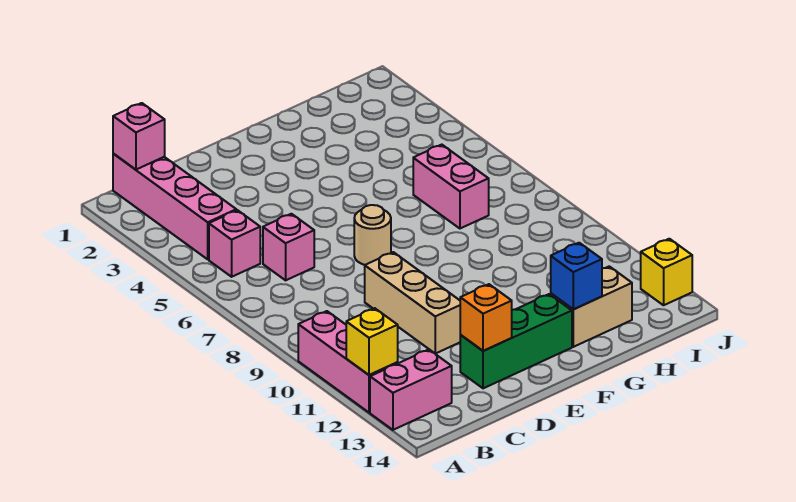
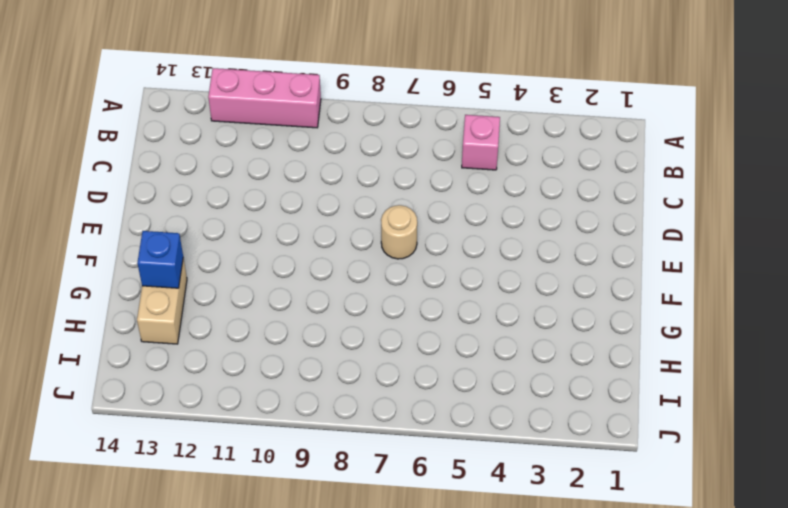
none -> pink brick A13:B13 level 1
none -> pink brick B1:B4 level 1
none -> pink brick C6 level 1

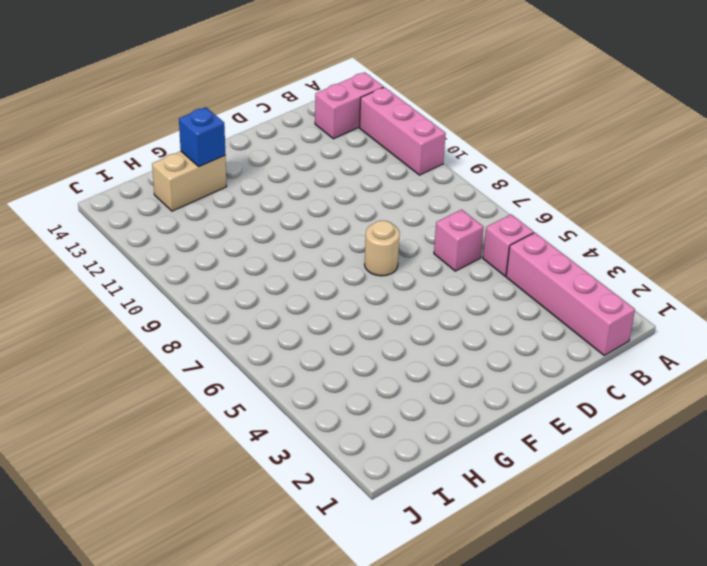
none -> tan brick D9:D11 level 1
none -> green brick D13:F13 level 1
none -> pink brick H6:H7 level 1

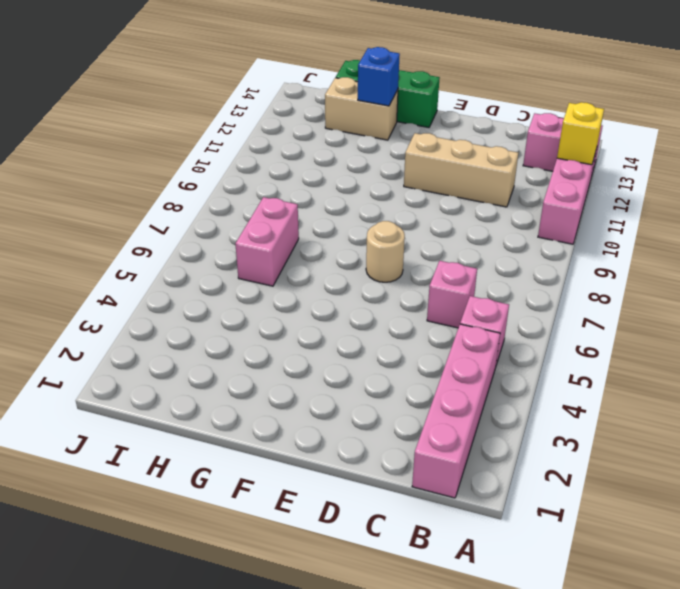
tan brick C11:E11 level 1 -> tan brick D9:D11 level 1
green brick F14:H14 level 1 -> green brick D13:F13 level 1
none -> yellow brick J13 level 1
none -> pink brick B1 level 2
none -> orange brick D13 level 2

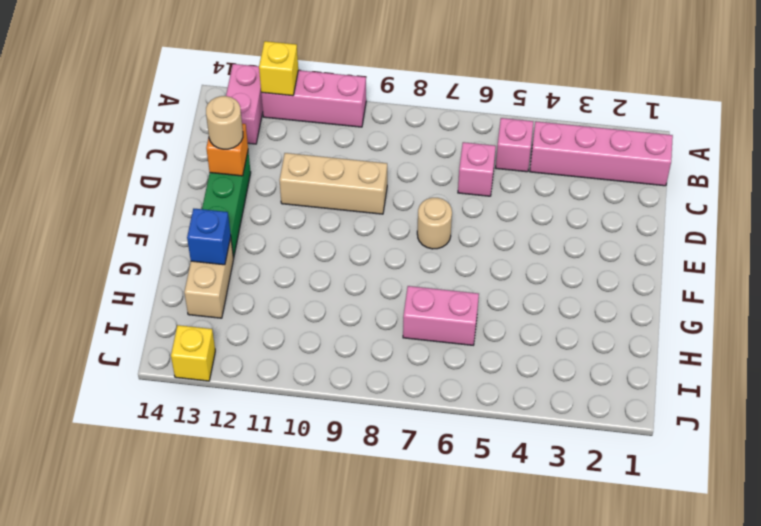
tan round brick D13 level 3 -> none
none -> pink brick B1 level 2

